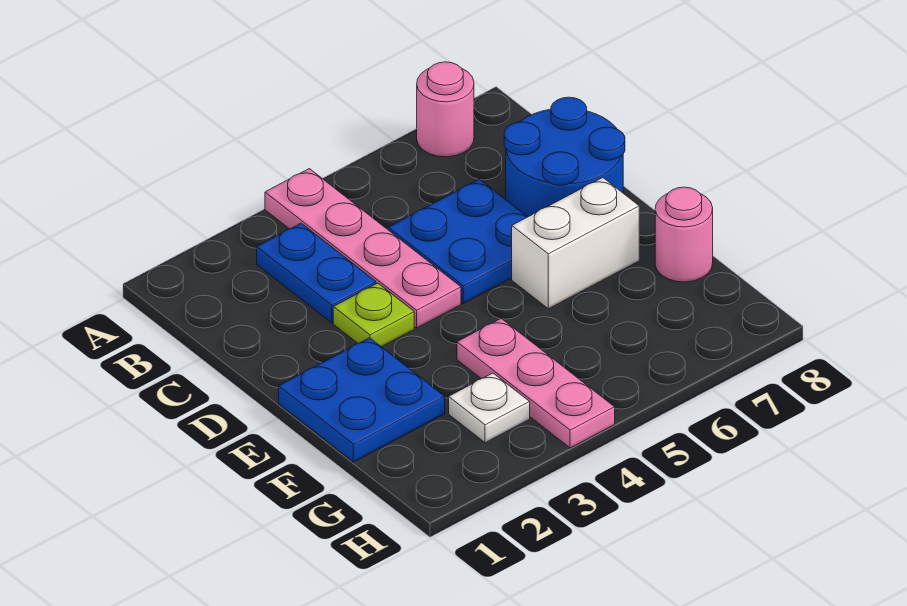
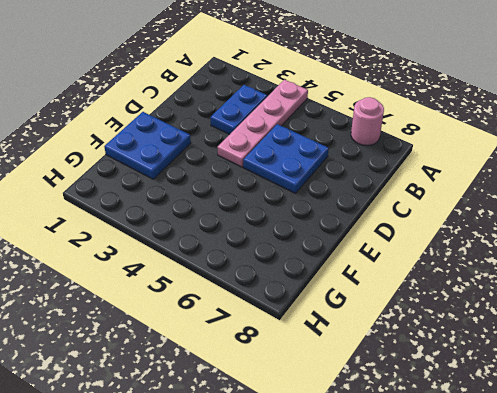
none -> blue round brick C7:D8 level 1
none -> lime plate D3 level 1

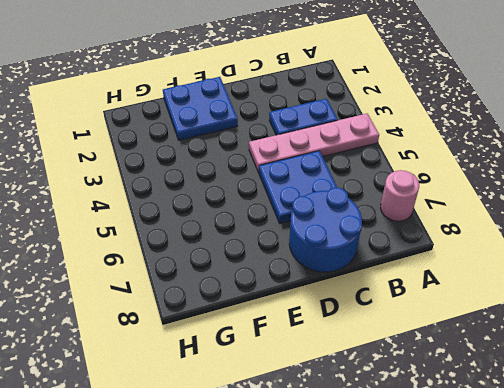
none -> lime plate D3 level 1
none -> white brick E6:E7 level 1

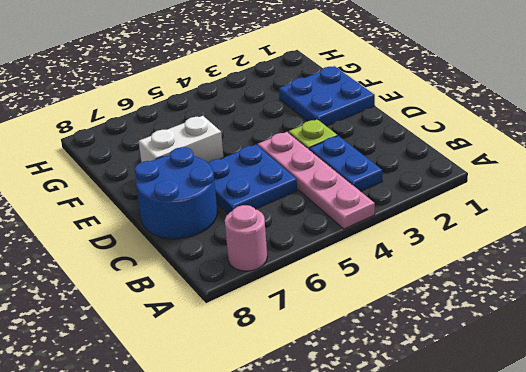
none -> pink plate F4:H4 level 1
none -> pink round brick F8 level 1

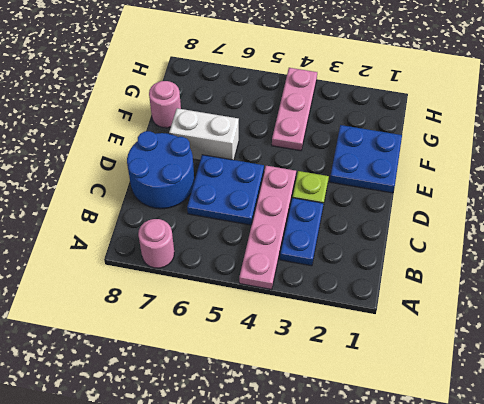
none -> white plate G3 level 1

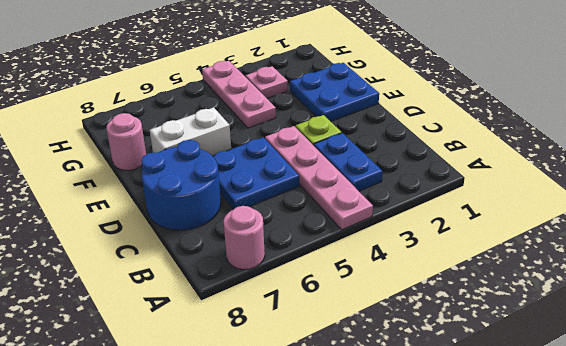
pink plate G3 level 1 -> white plate G3 level 1

